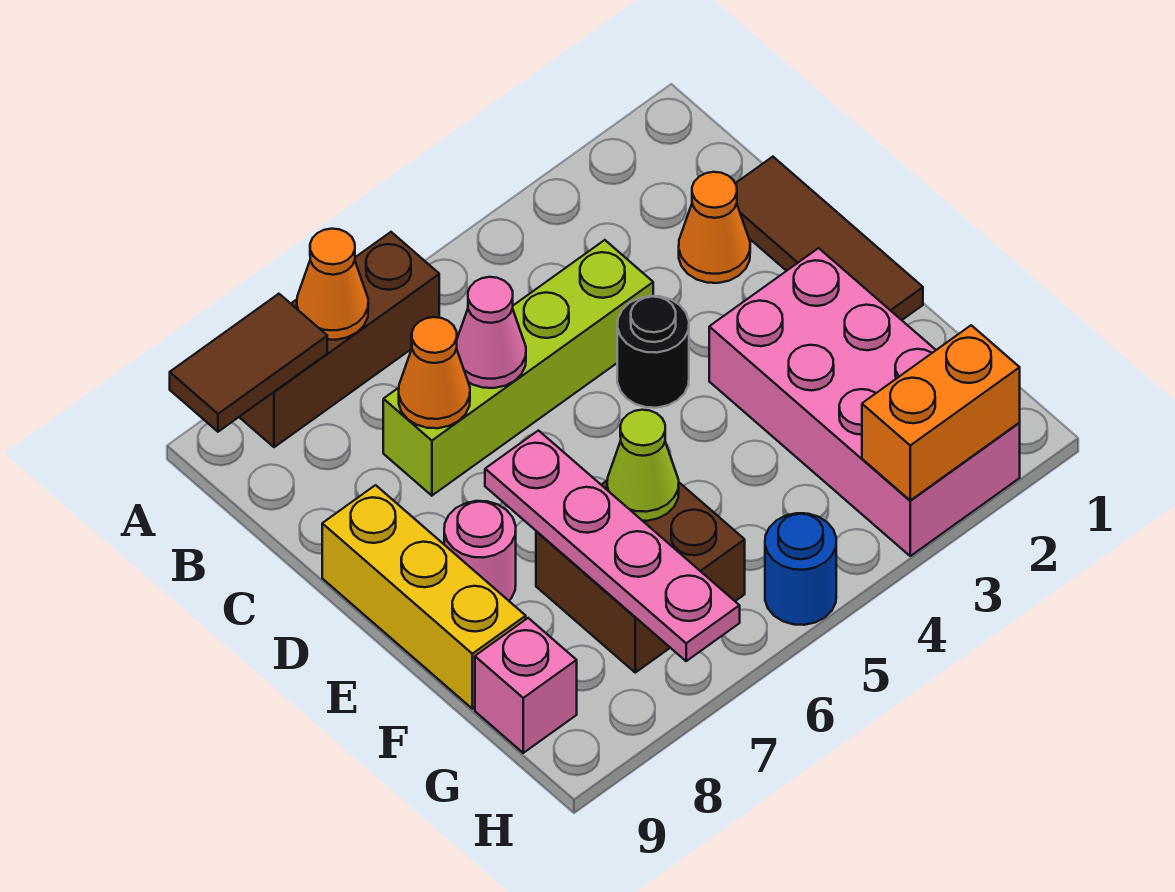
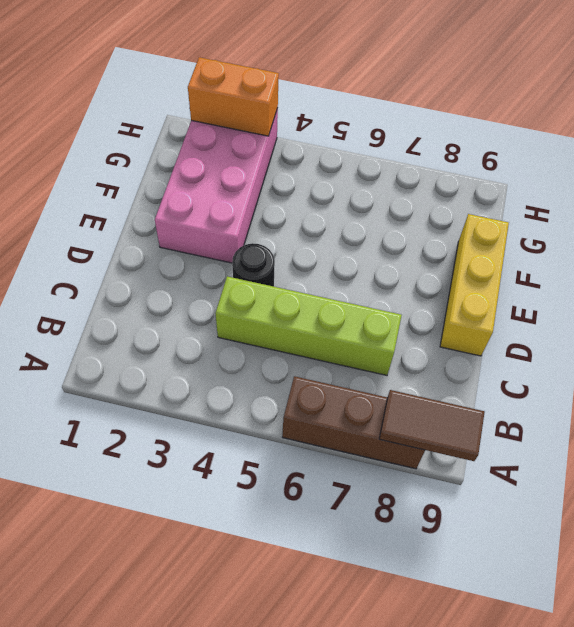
none -> brown tile C1:E1 level 1
none -> orange cone C2 level 1
none -> pink round brick E8 level 1

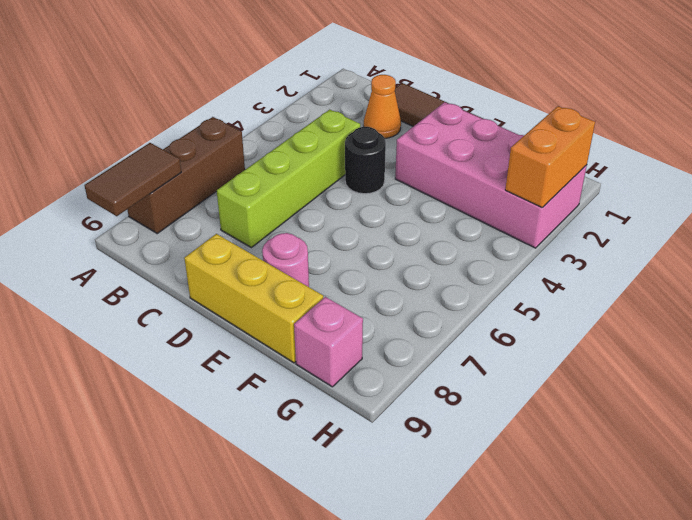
none -> brown brick F6:G7 level 1
none -> blue round brick H5 level 1
none -> orange cone A7 level 2

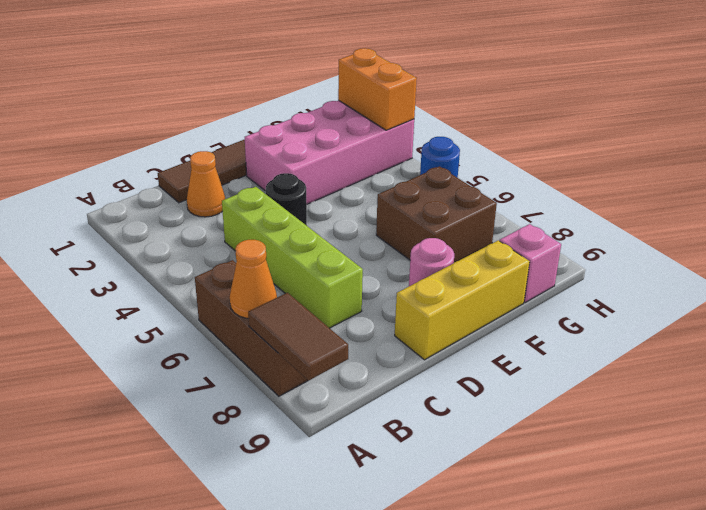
none -> pink cone C6 level 2
none -> orange cone C7 level 2
none -> pink plate E7:H7 level 2

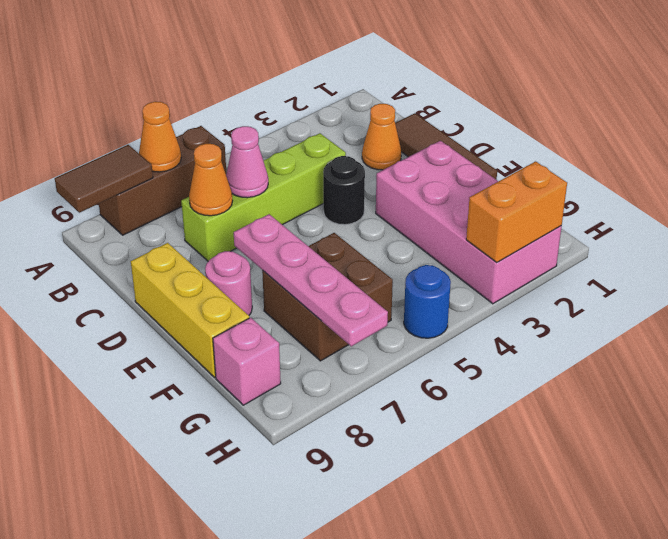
none -> lime cone F6 level 2

